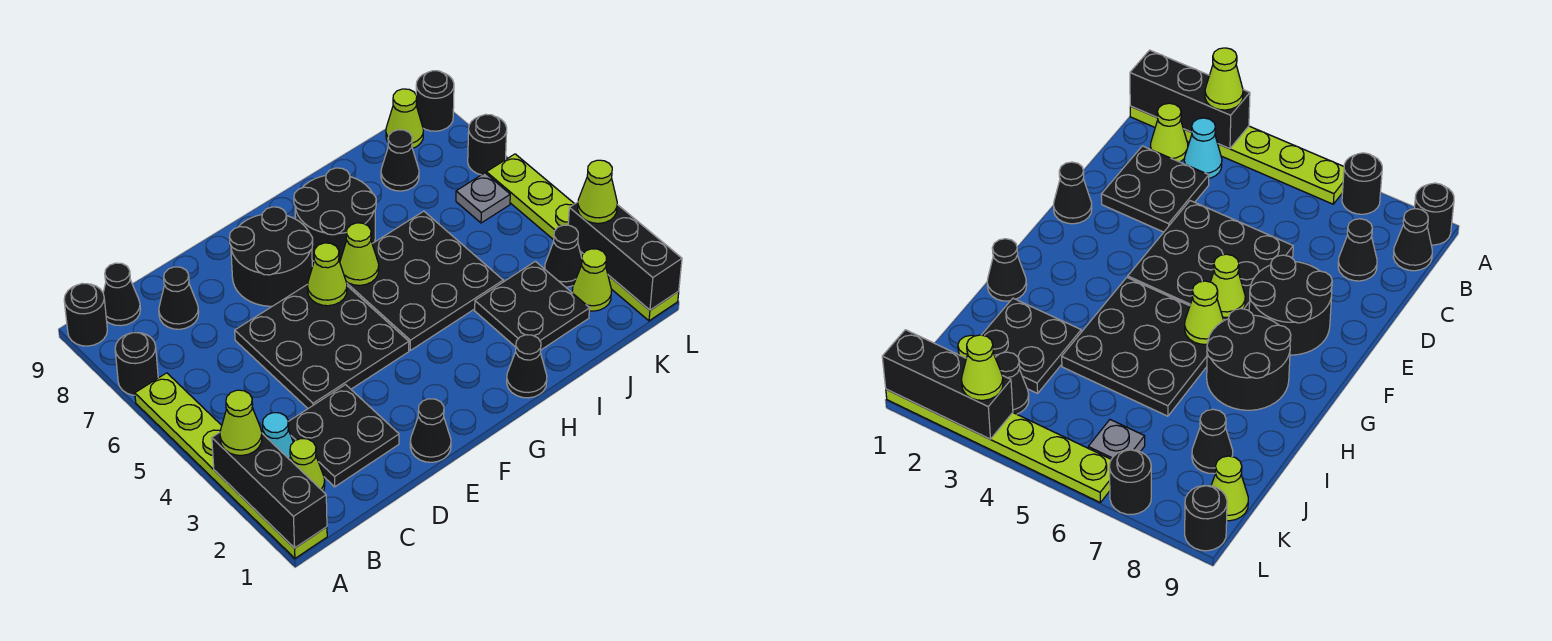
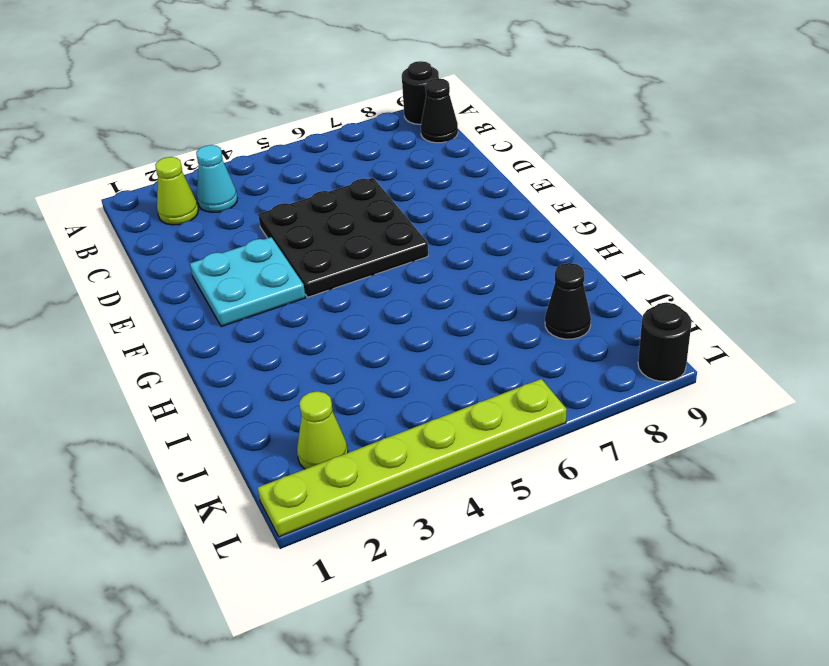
cyan plate E2:F3 level 1 -> none
none -> lime plate A1:A6 level 1
none -> black round brick A7 level 1
none -> black plate C2:D3 level 1

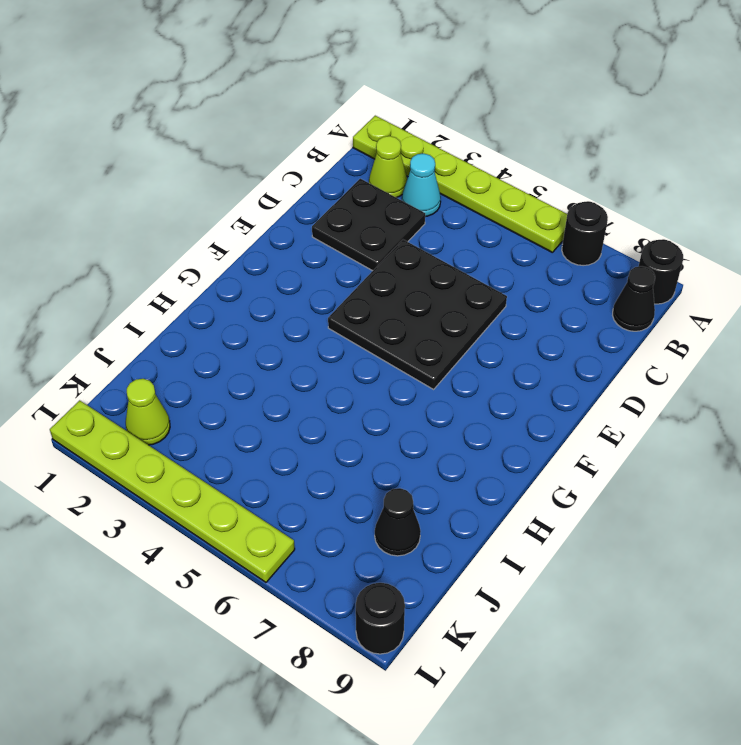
none -> black cone C8 level 1
none -> black cone E1 level 1
none -> black round brick E7:F8 level 1

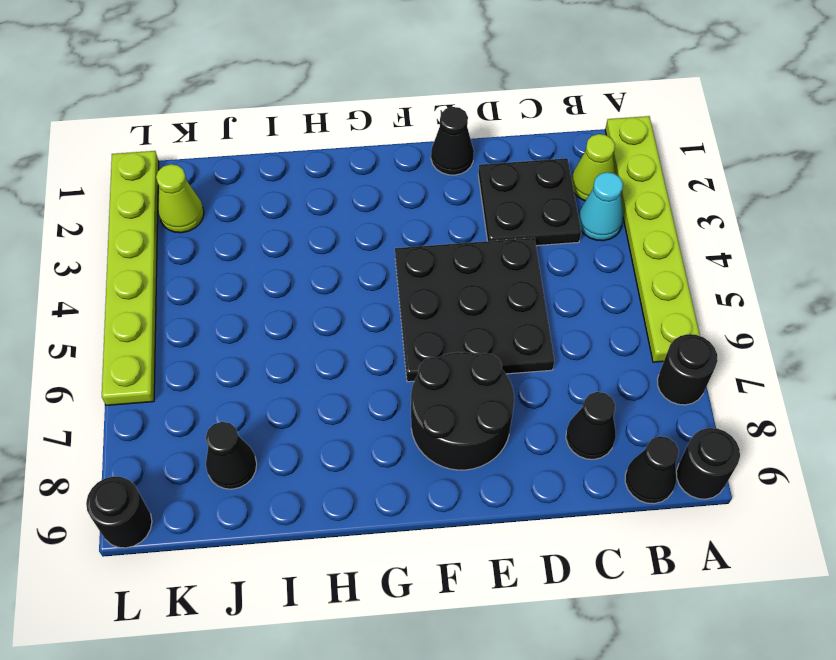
none -> black plate G4:I6 level 1
none -> black round brick G7:H8 level 1
none -> black cone H1 level 1

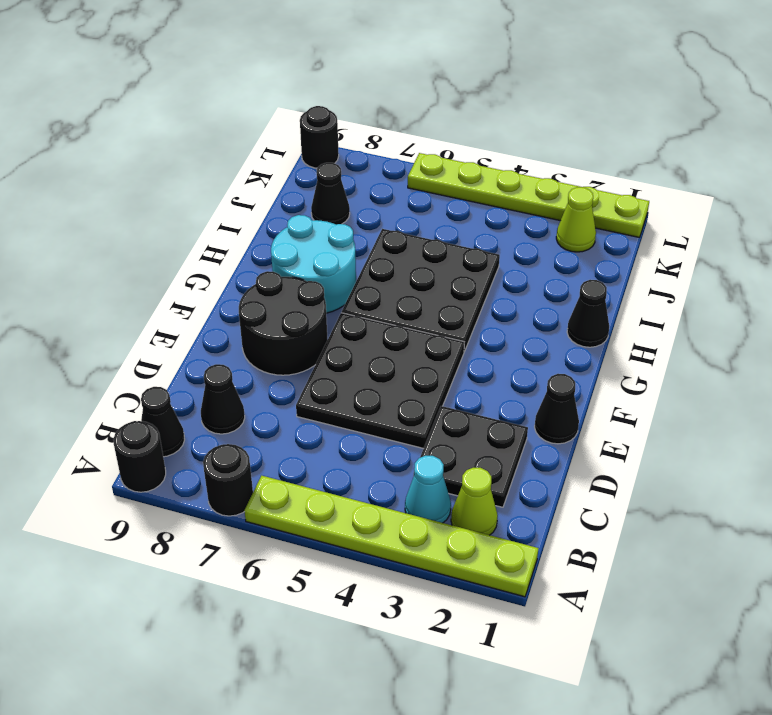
cyan round brick G7:H8 level 1 -> black round brick G7:H8 level 1
none -> black plate I2:J3 level 1
none -> black cone K3 level 1
none -> grey plate K6 level 1

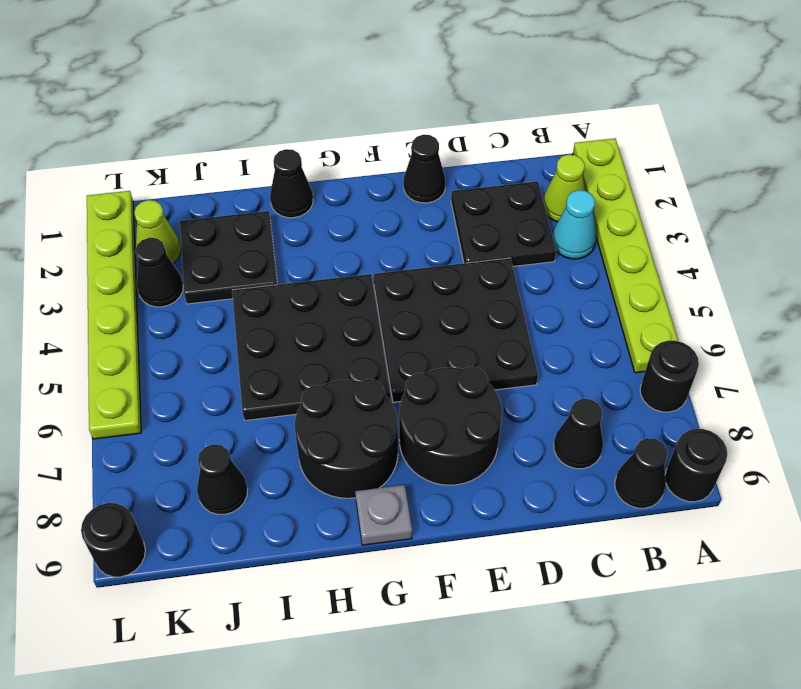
grey plate G9 level 1 -> grey plate K6 level 1
none -> lime cone K9 level 1
none -> black round brick L7 level 1
none -> black brick A1:A3 level 2

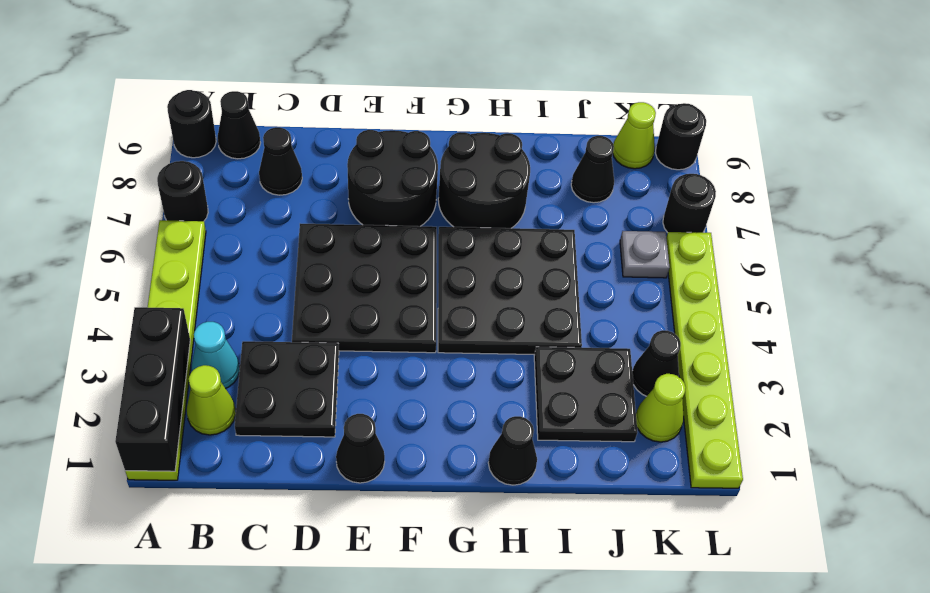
none -> lime cone F6 level 2
none -> lime cone G6 level 2
none -> black brick L1:L3 level 2

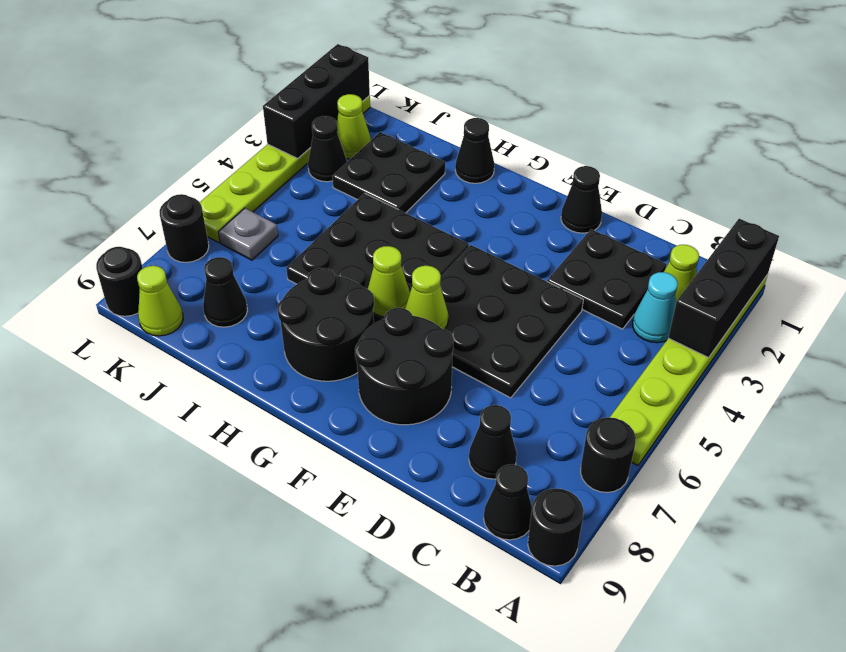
none -> lime cone A3 level 3
none -> lime cone L3 level 3

